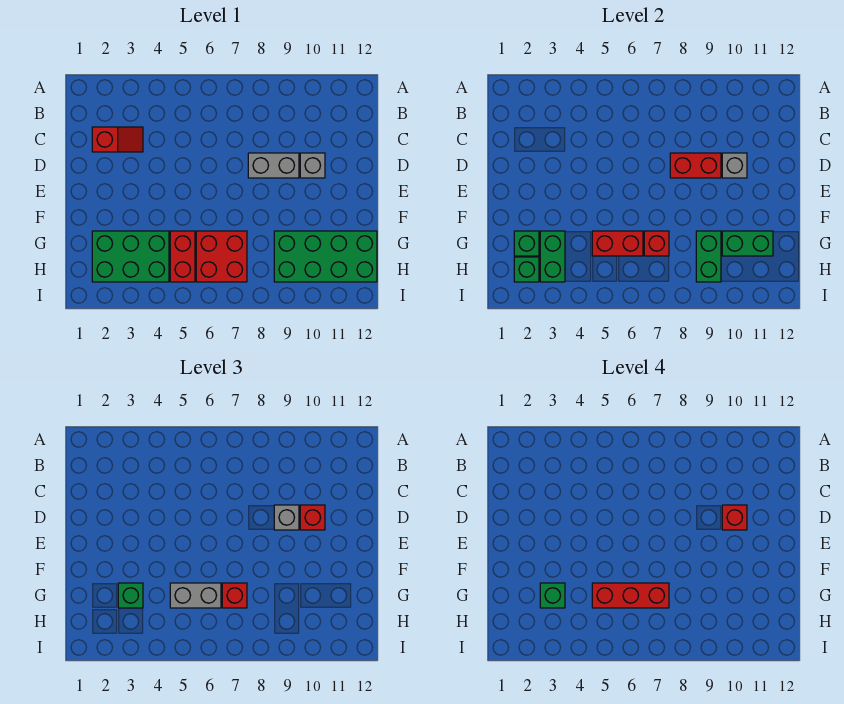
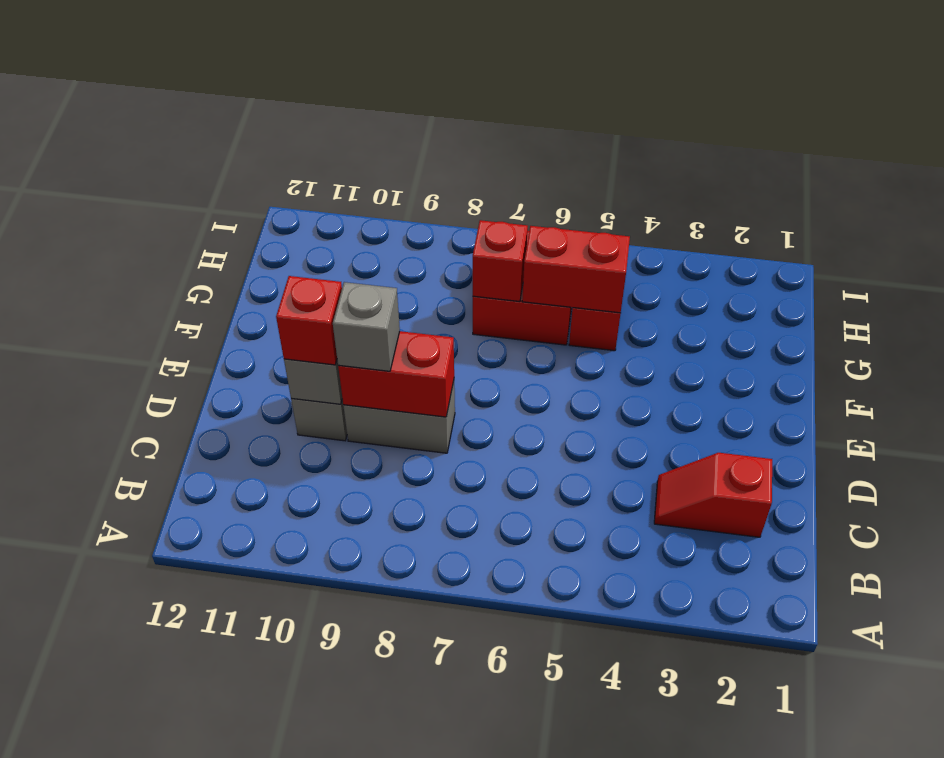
none -> green brick G2:H4 level 1
none -> green brick G9:H12 level 1
none -> green brick G2 level 2

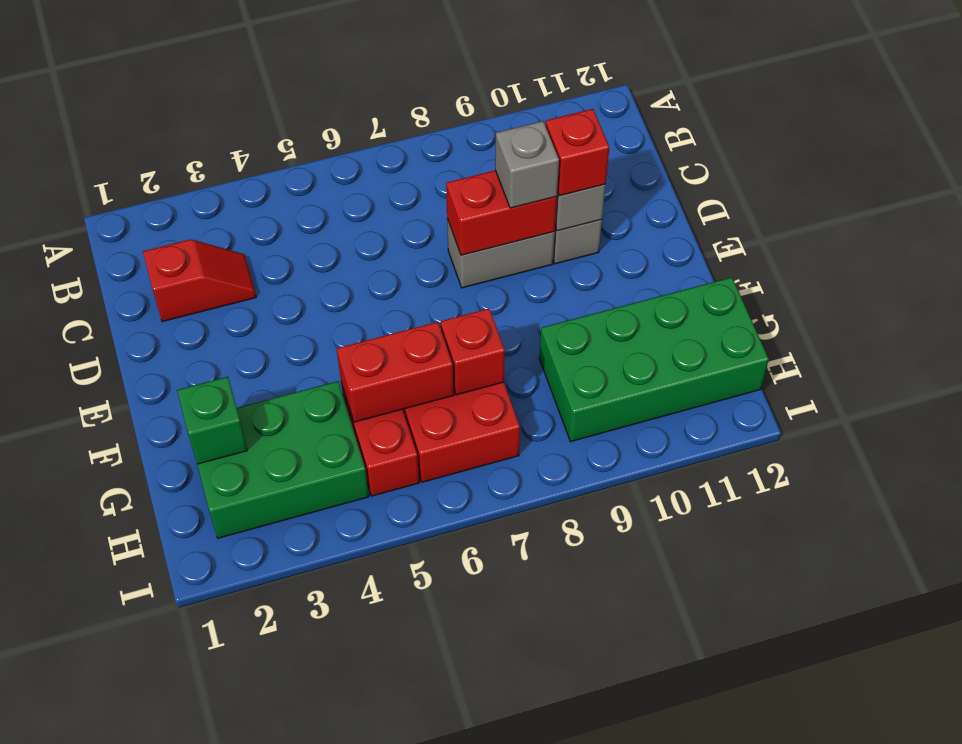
none -> green brick G3:H3 level 2
none -> green brick G9:H9 level 2
none -> green brick G10:G11 level 2

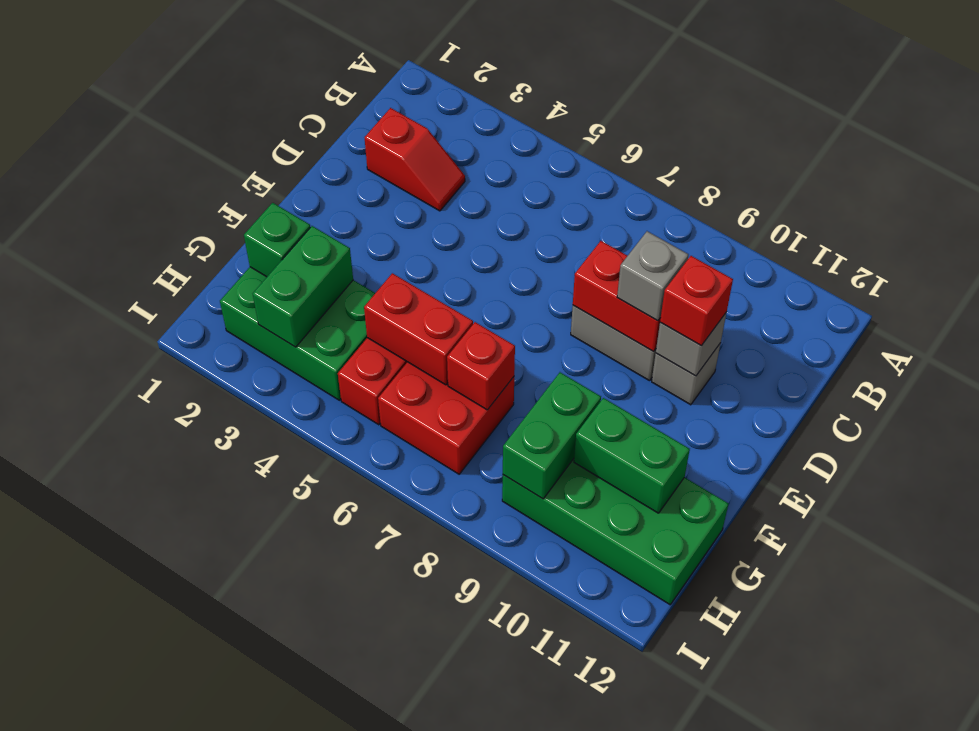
none -> green brick H2 level 2
none -> green brick G3 level 3
none -> grey brick G5:G6 level 3

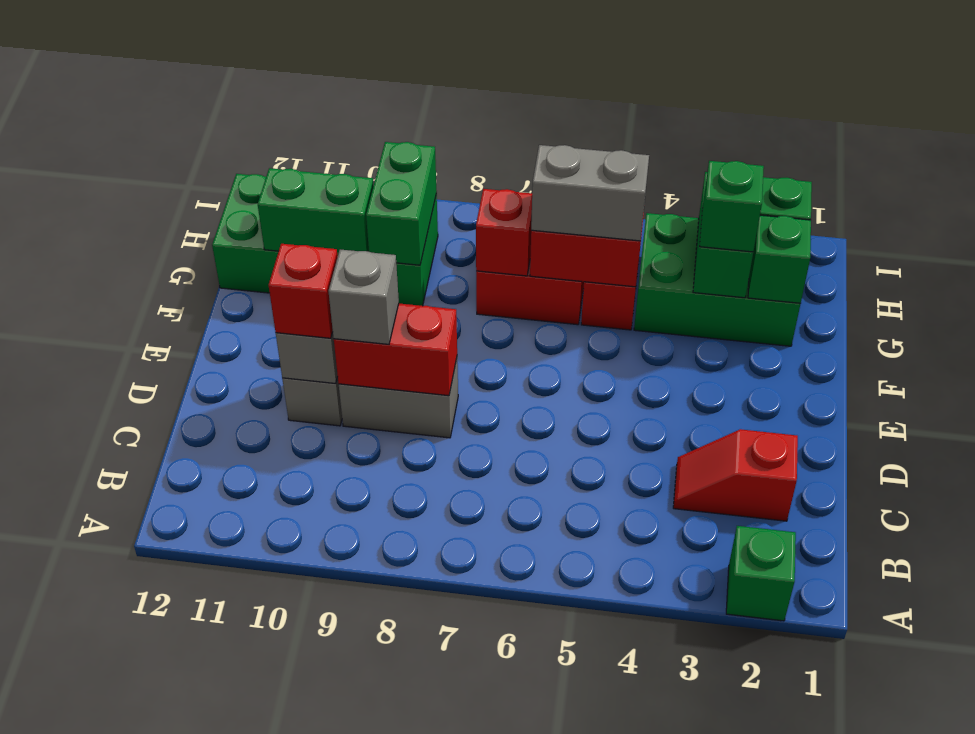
green brick A2 level 1 -> green brick G3 level 4
none -> red brick G7 level 3
none -> red brick D10 level 4
none -> red brick G5:G7 level 4

